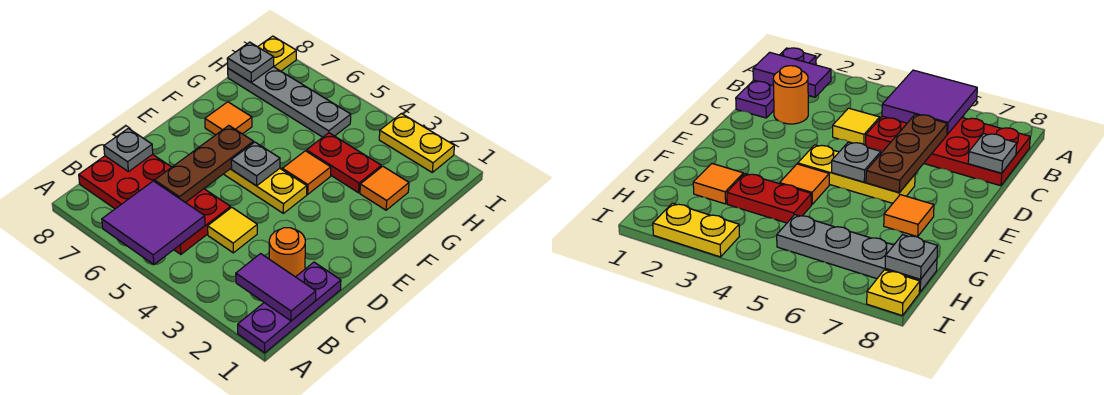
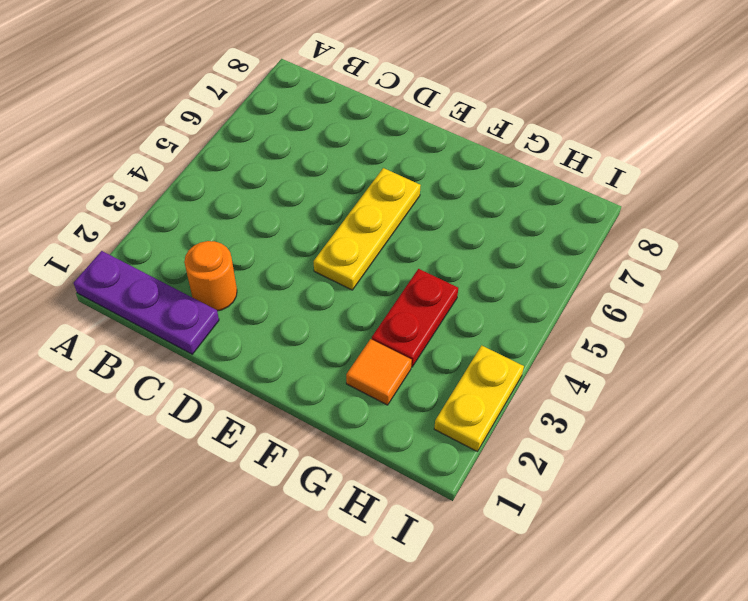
none -> red plate B5:C8 level 1
none -> yellow tile C4 level 1
none -> orange tile F4 level 1

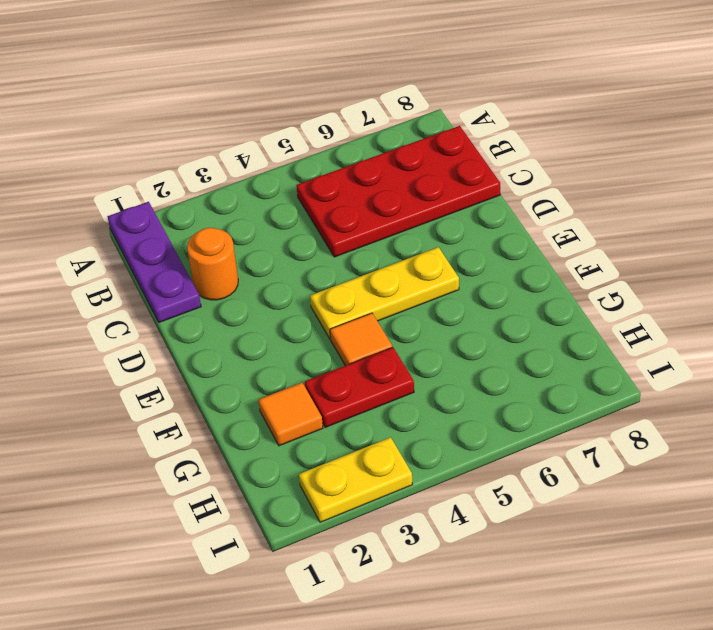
none -> yellow tile C4 level 1
none -> orange tile F7 level 1
none -> grey plate H5:H8 level 1

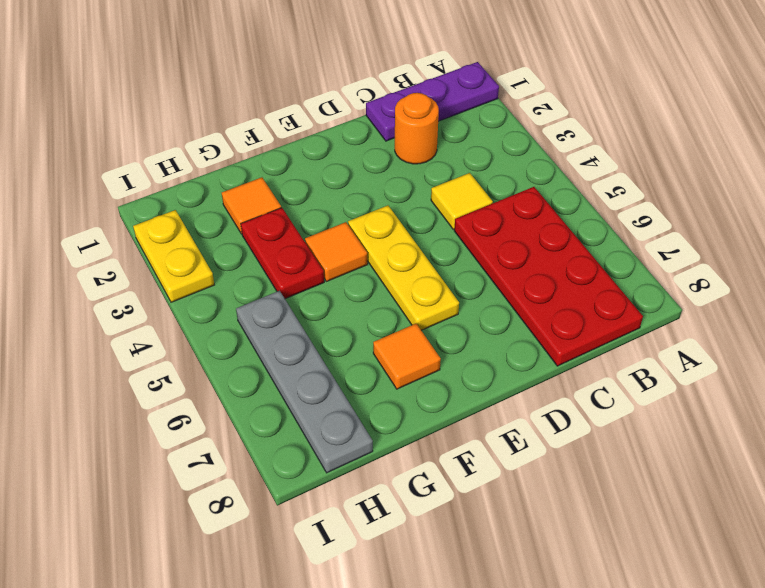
none -> yellow plate I8 level 1
none -> purple tile A5:B6 level 2
none -> purple tile B1:B2 level 2

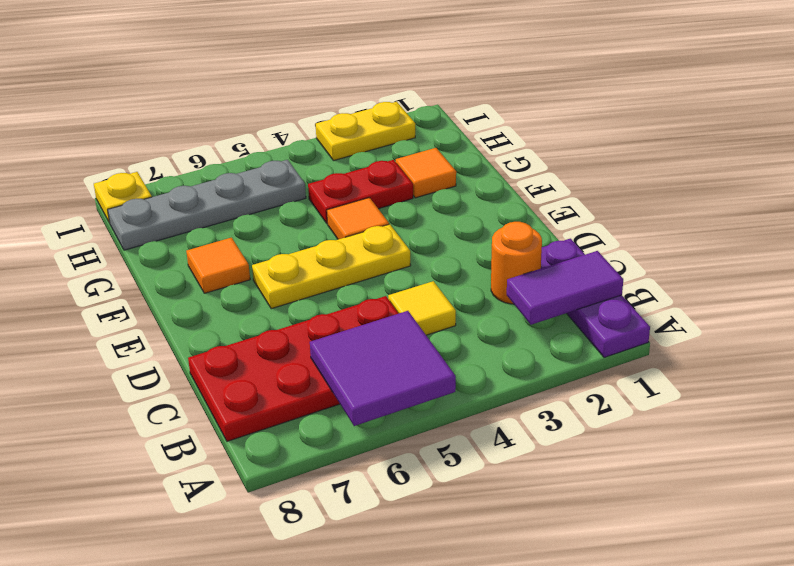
none -> brown plate C6:E6 level 2
none -> grey plate C8 level 2
none -> grey plate E5 level 2

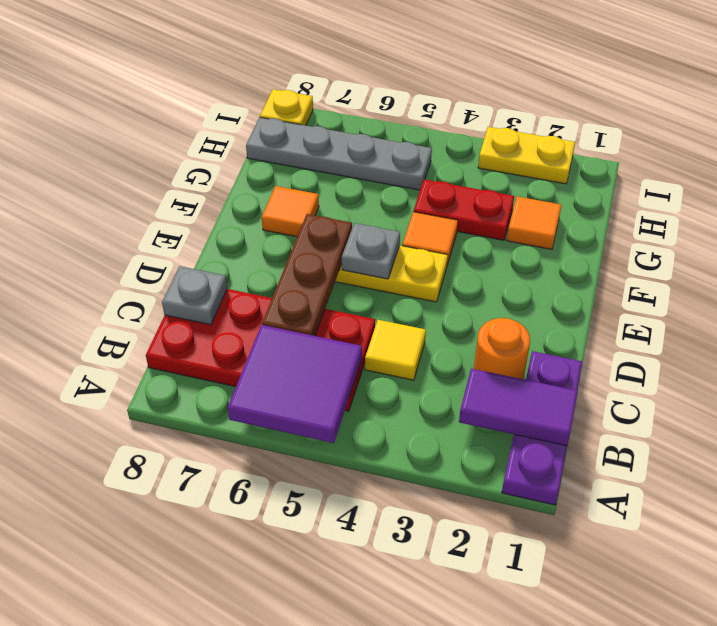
none -> grey plate H8 level 2

